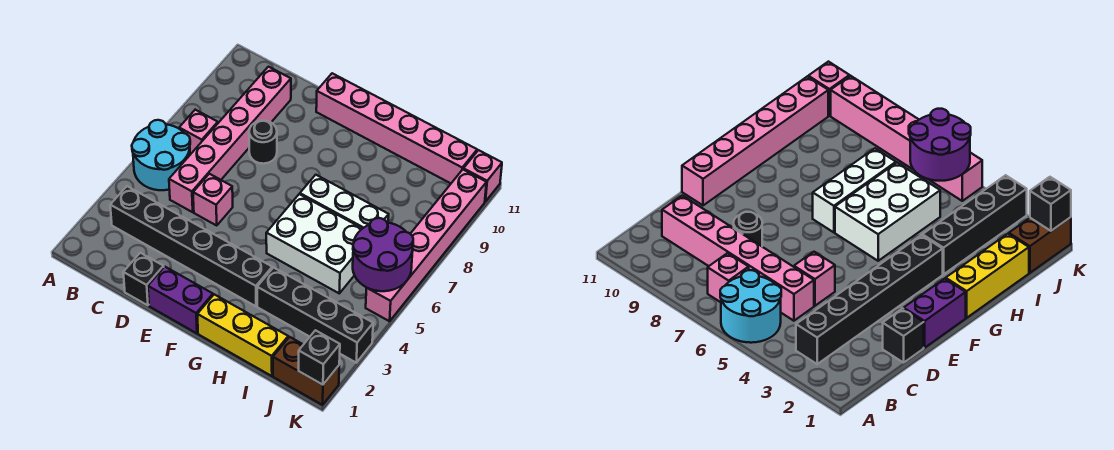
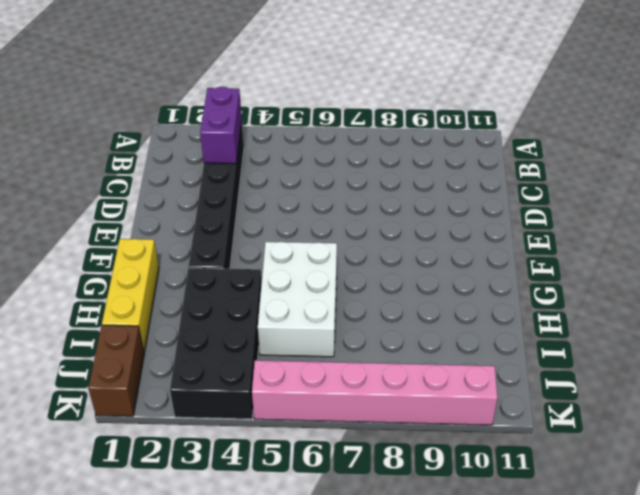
purple brick B3:C3 level 2 -> purple brick E1:F1 level 1
black brick H3:K4 level 1 -> black brick H3:K3 level 1
none -> cyan round brick A5:B6 level 1
none -> pink brick B7 level 1
none -> pink brick C5:C10 level 1

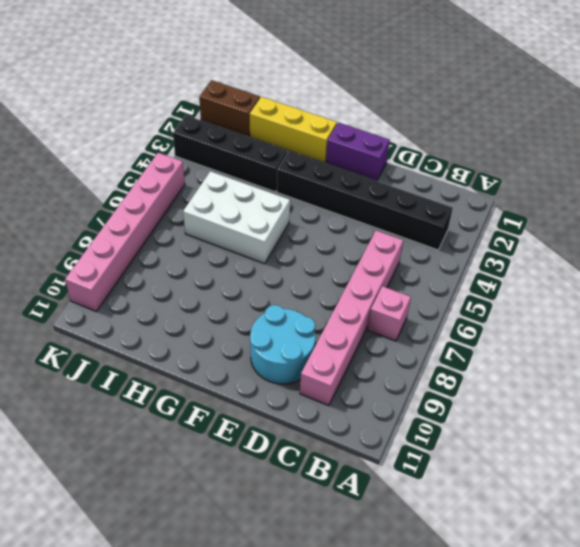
cyan round brick D9:E10 level 1 -> cyan round brick A5:B6 level 1
none -> black brick D1 level 1
none -> pink brick D5 level 1
none -> black round brick D8 level 1

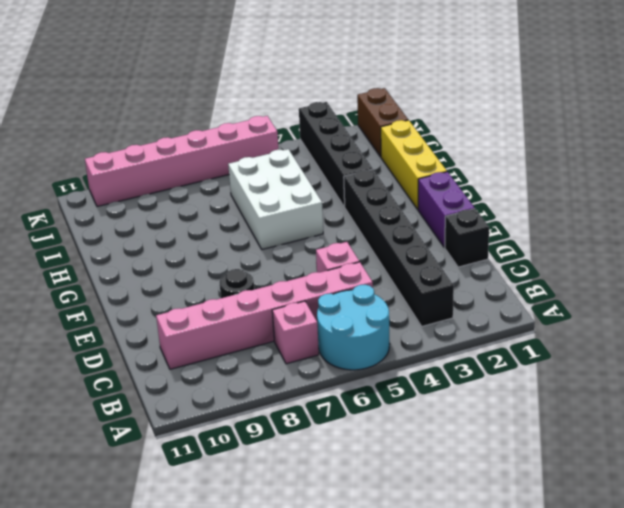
none -> pink brick E11:J11 level 1
none -> white brick G7:I7 level 1
none -> pink brick K11 level 1

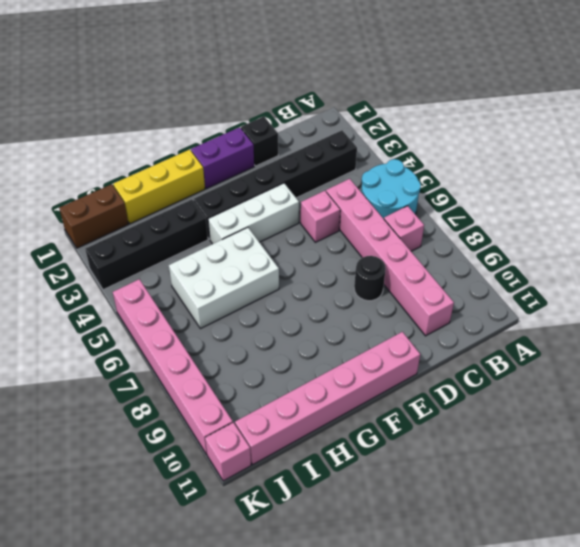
white brick E4:G4 level 1 -> white brick G7:I7 level 1
none -> purple round brick J5:K6 level 2
none -> black brick K1 level 2

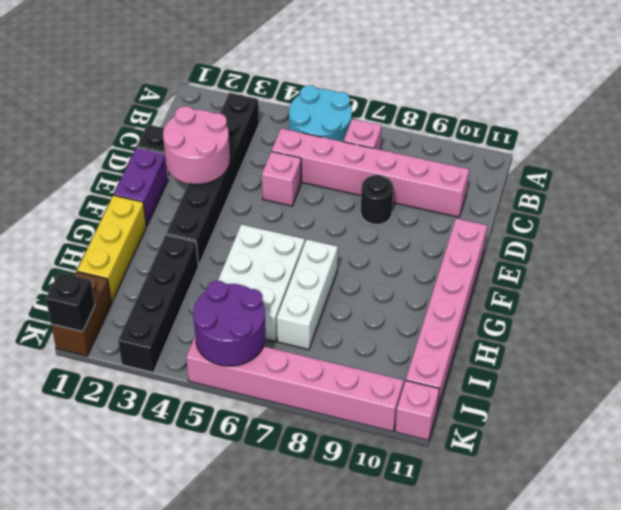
pink round brick D2:E3 level 2 -> none

